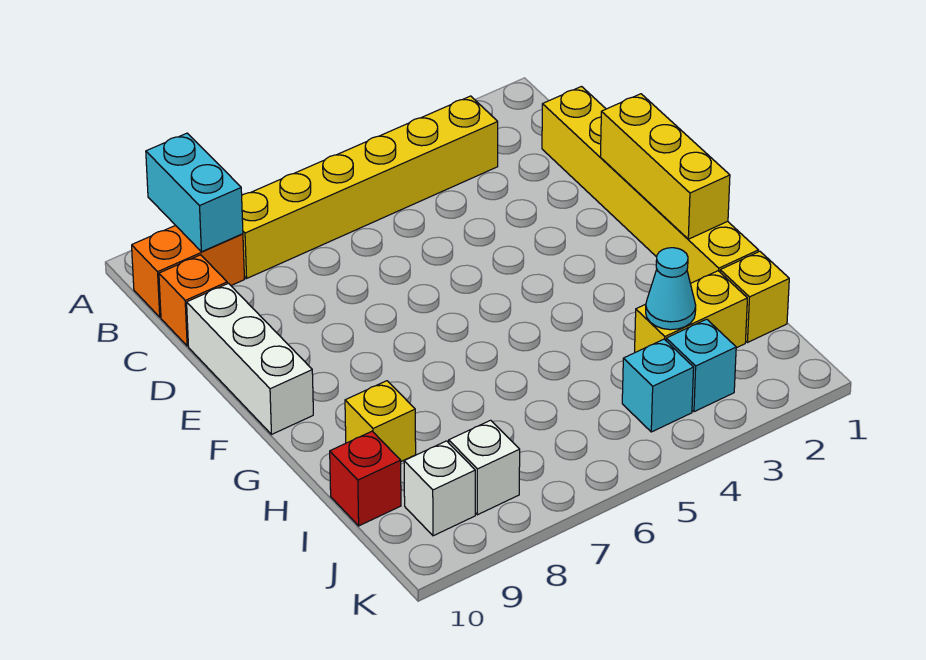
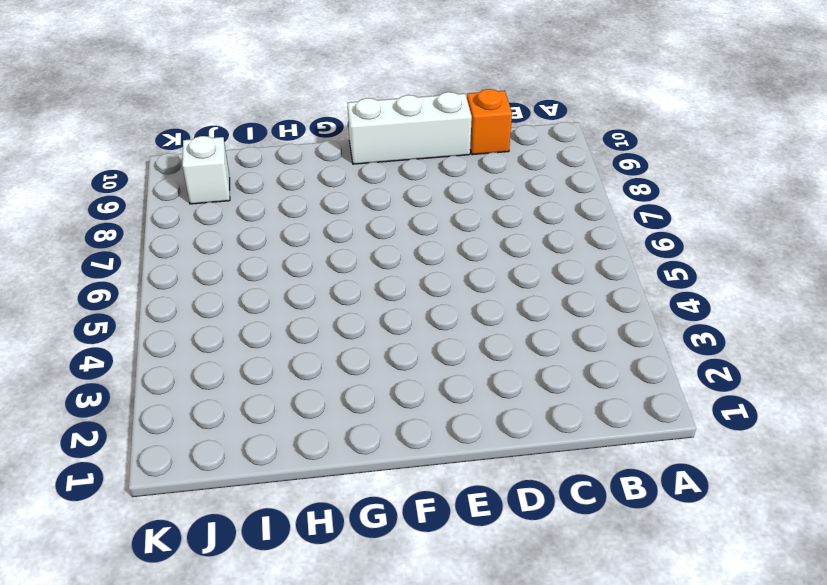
none -> yellow brick B3:B8 level 1
none -> orange brick B9:B10 level 1
none -> yellow brick C1:H1 level 1

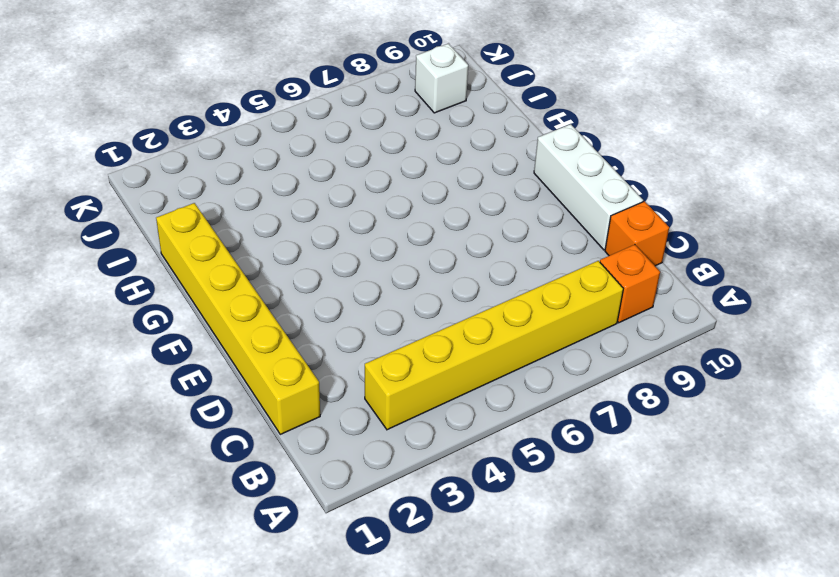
orange brick B9 level 1 -> orange brick B9:B10 level 1
none -> yellow brick H9 level 1
none -> yellow brick I1 level 1
none -> yellow brick I2:I3 level 1

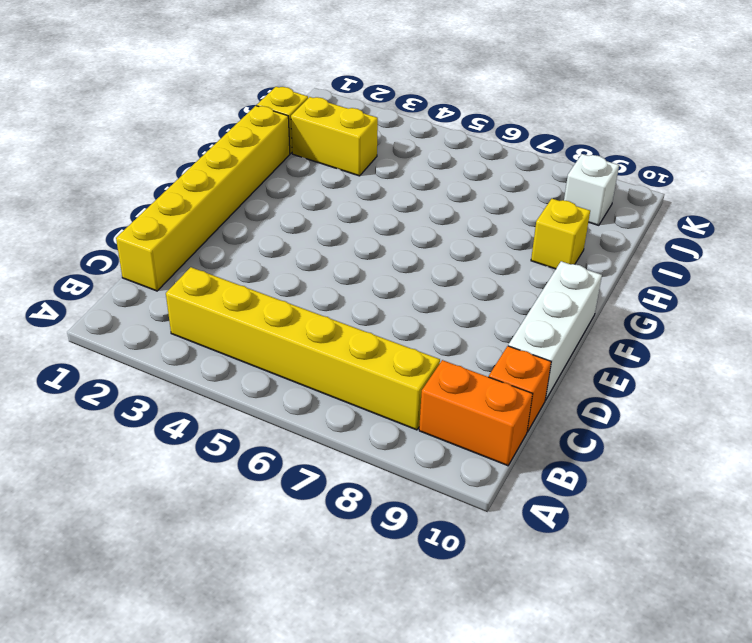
none -> red brick I10 level 1
none -> cyan brick J3 level 1
none -> cyan brick J4 level 1

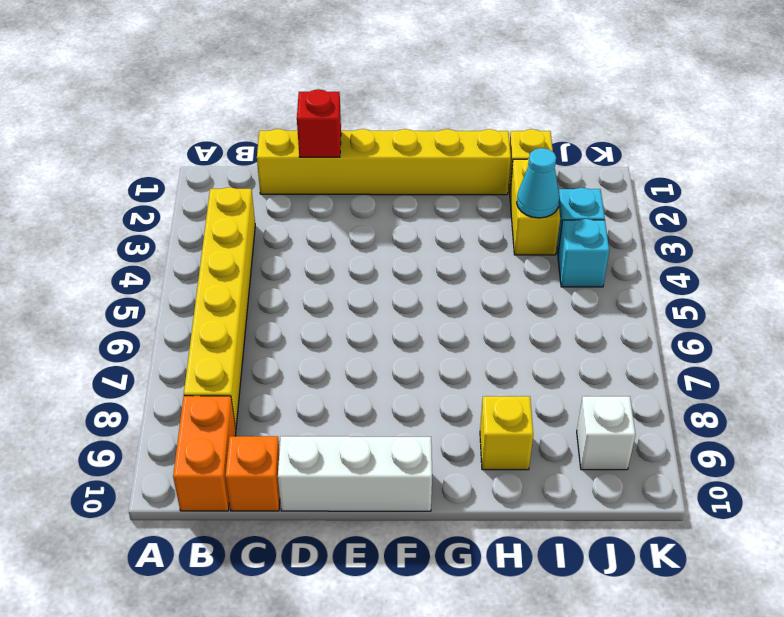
red brick D1 level 2 -> red brick I10 level 1
none -> white brick J8 level 1
none -> cyan brick A9:B9 level 2
none -> yellow brick E1:G1 level 2

